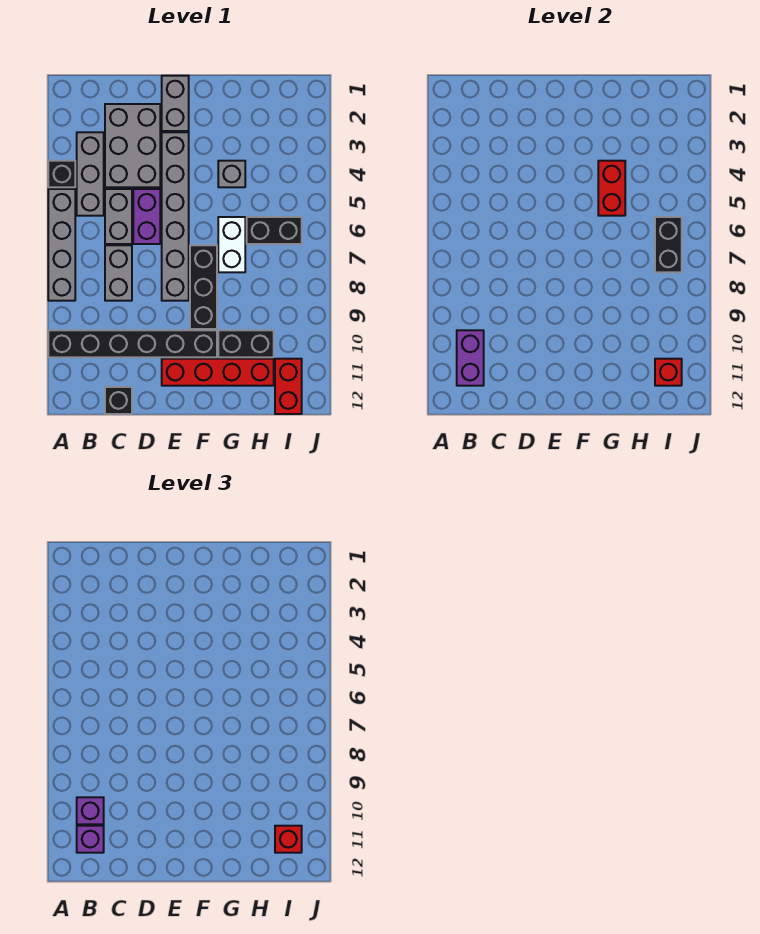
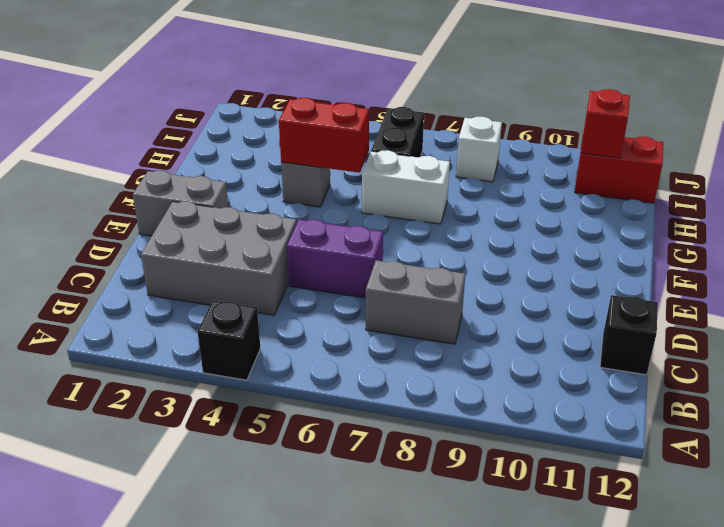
white brick I8 level 1 -> none
none -> grey brick A5:A8 level 1
none -> black brick A10:F10 level 1
none -> grey brick B3:B5 level 1

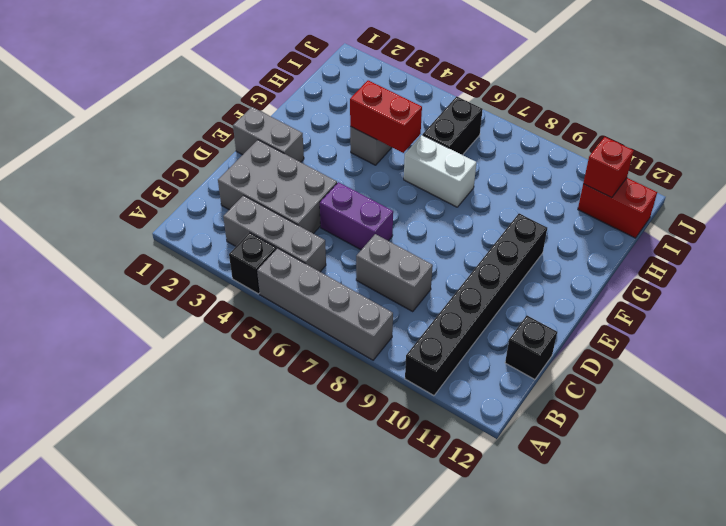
none -> grey brick C5:C6 level 1
none -> grey brick E3:E8 level 1
none -> red brick E11:H11 level 1

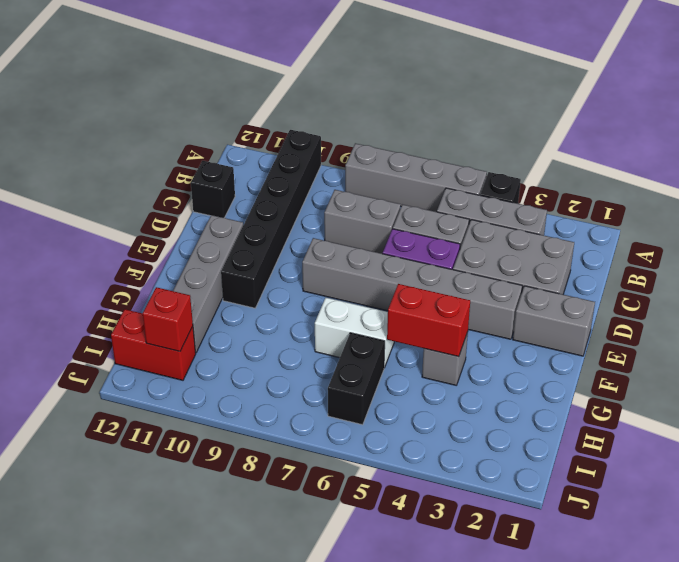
grey brick E11:H11 level 1 -> red brick E11:H11 level 1
none -> black brick F7:F9 level 1
none -> black brick G10:H10 level 1
none -> purple brick B10:B11 level 2

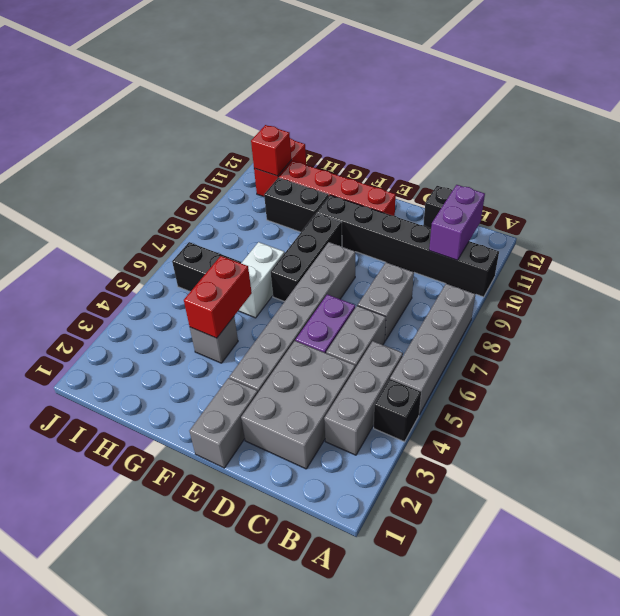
none -> black brick I6:I7 level 2
none -> purple brick B10 level 3
none -> purple brick B11 level 3

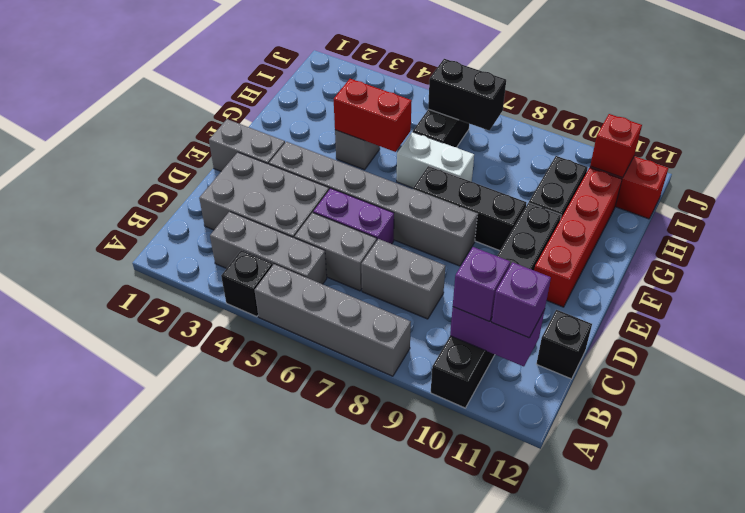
none -> red brick I11 level 3

